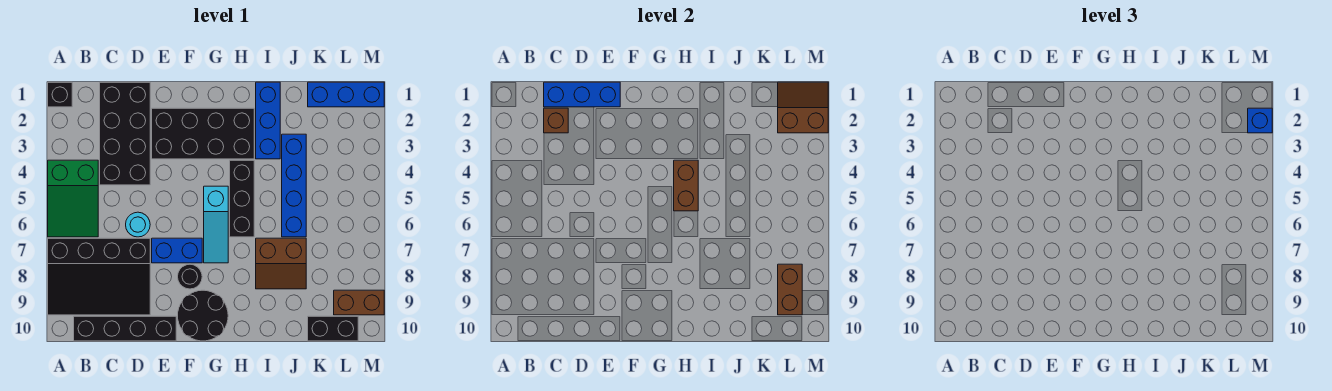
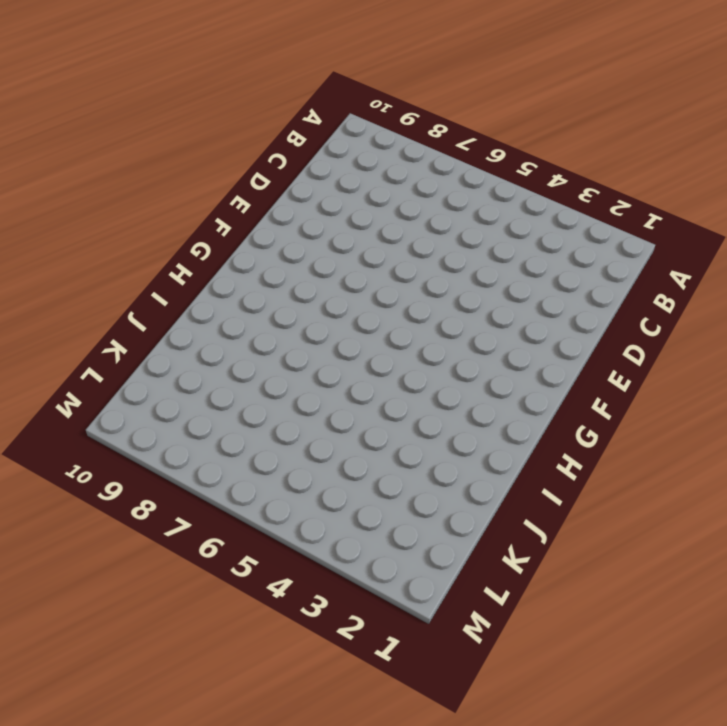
none -> black brick A1 level 1
none -> green slope A4:B6 level 1 top 4
none -> black slope A7:D9 level 1 top 7

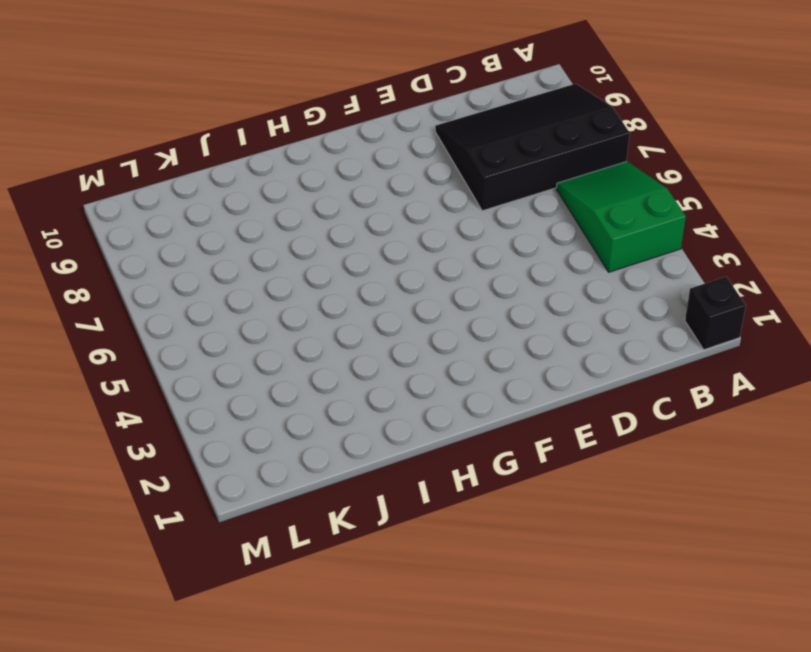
none -> black brick B10:E10 level 1
none -> black brick C1:D4 level 1
none -> cyan round brick D6 level 1

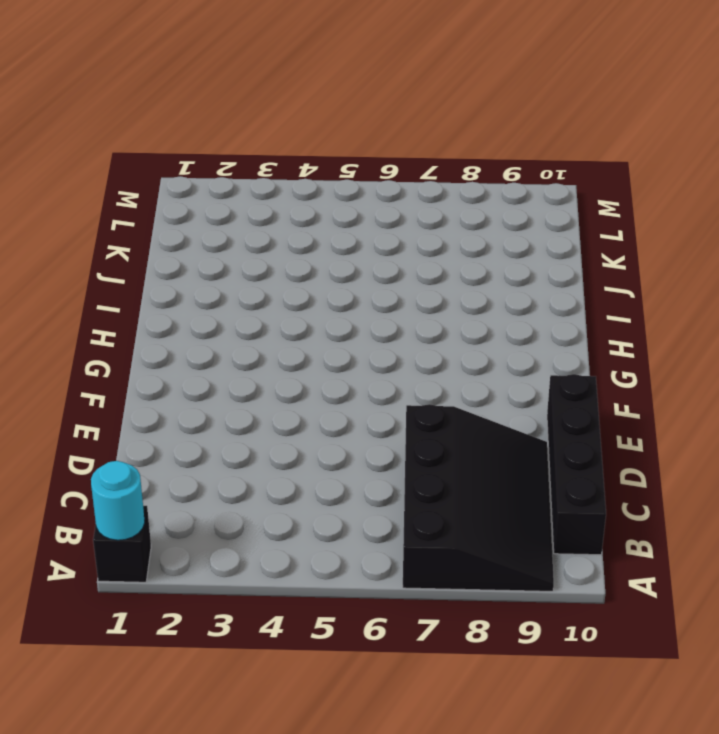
cyan round brick A1 level 2 -> cyan round brick D6 level 1
none -> green slope A4:B6 level 1 top 4
none -> black brick C1:D4 level 1
none -> black brick E2:H3 level 1

